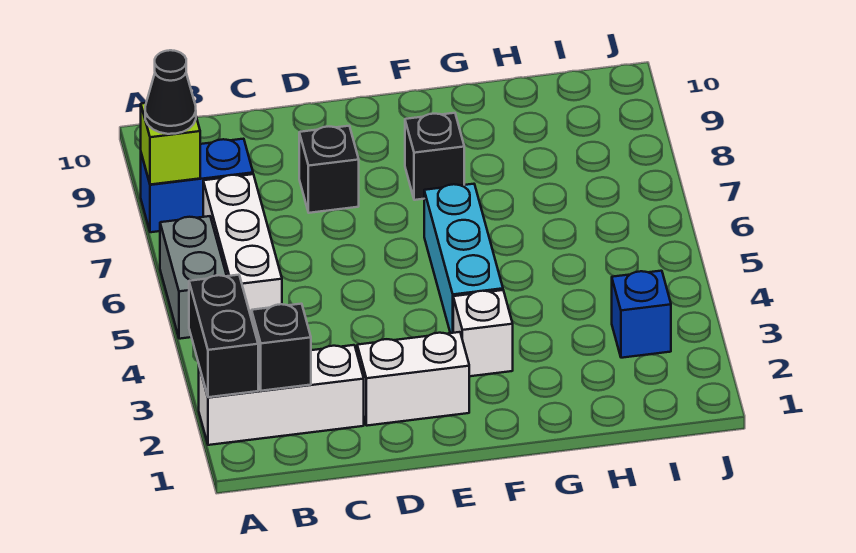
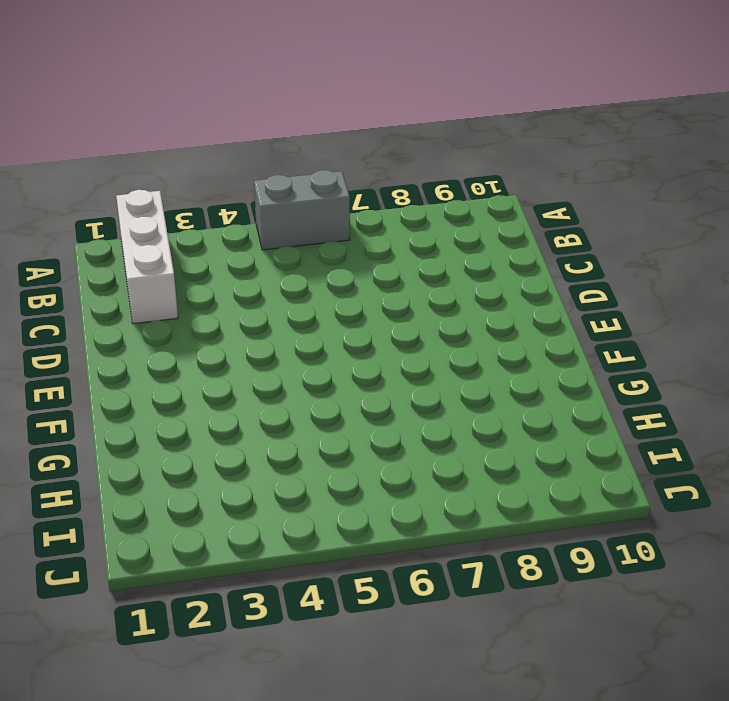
none -> blue brick A8:B8 level 1
none -> white brick B5:B7 level 1
none -> white brick D2:E2 level 1

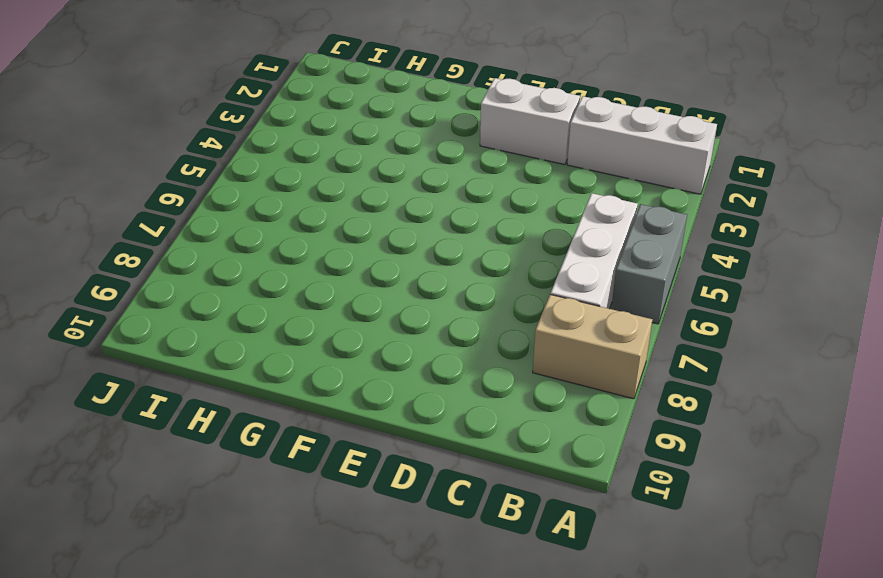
tan brick A8:B8 level 1 -> blue brick A8:B8 level 1
none -> black brick D8 level 1
none -> white brick F3 level 1
none -> cyan brick F4:F6 level 1

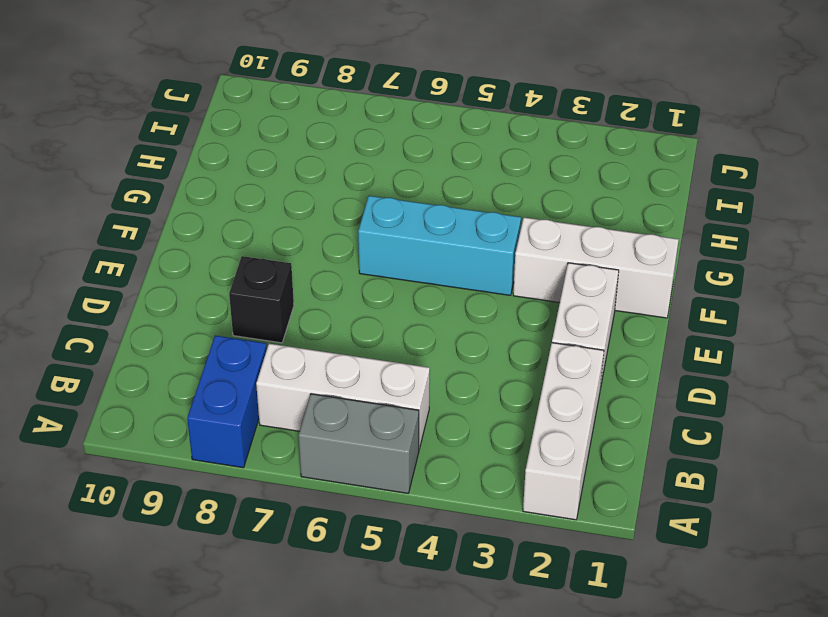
white brick F1:F3 level 1 -> white brick F3 level 1
none -> black brick F8 level 1
none -> blue brick I3 level 1
none -> black brick A2:A3 level 2

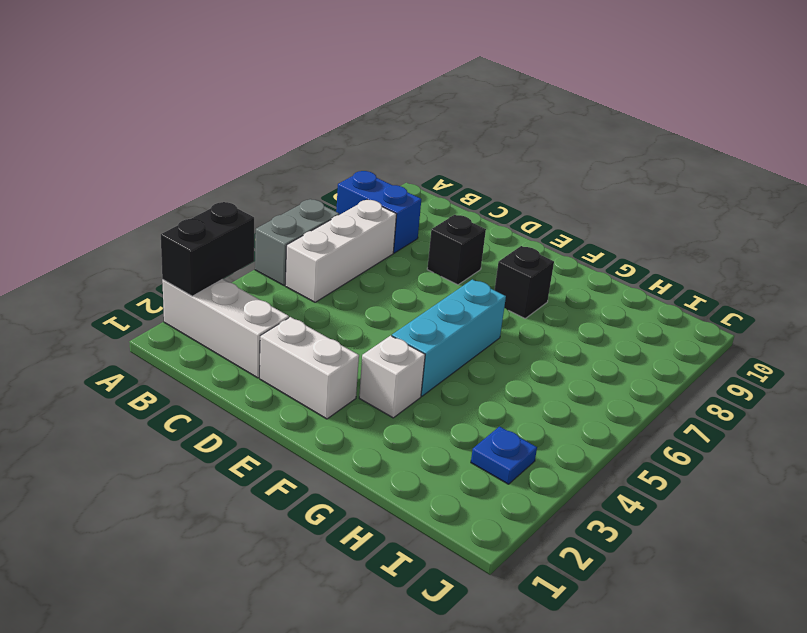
blue plate I3 level 1 -> blue brick I3 level 1
none -> lime brick A8 level 2
none -> black brick B2 level 2
none -> black cone A8 level 3

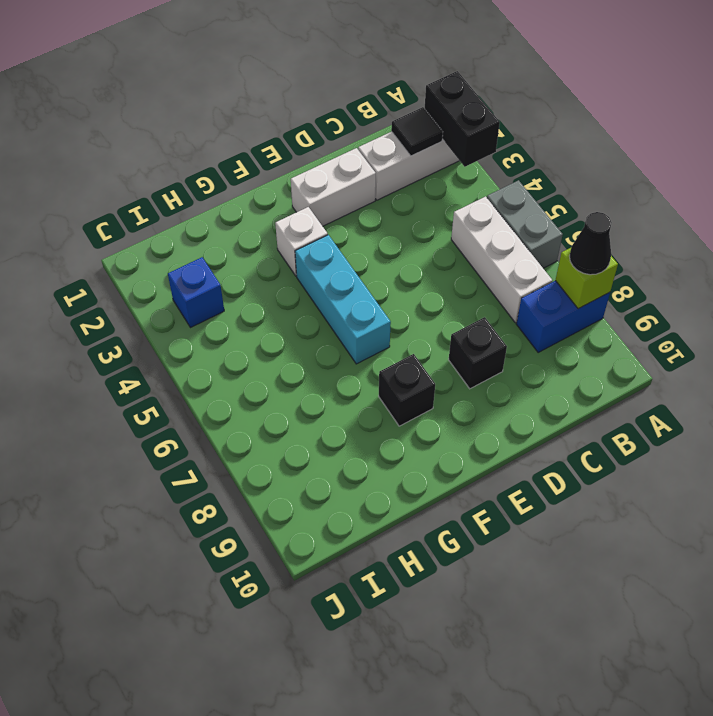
black tile B2 level 2 -> black brick B2 level 2

